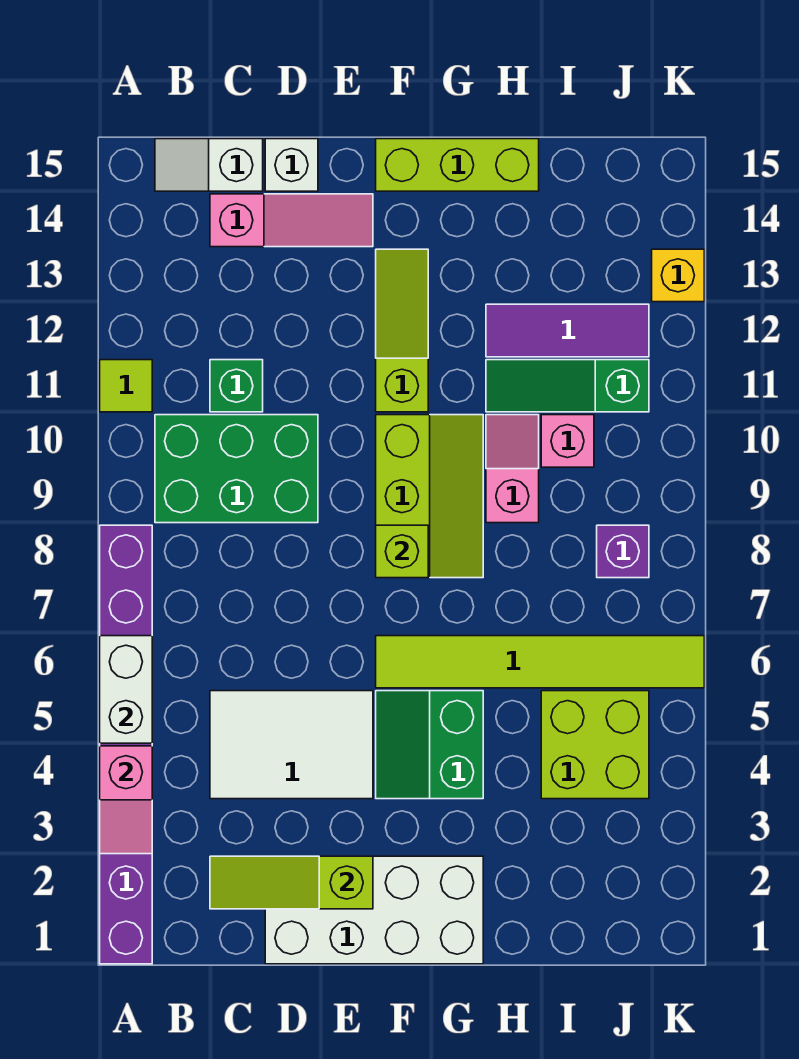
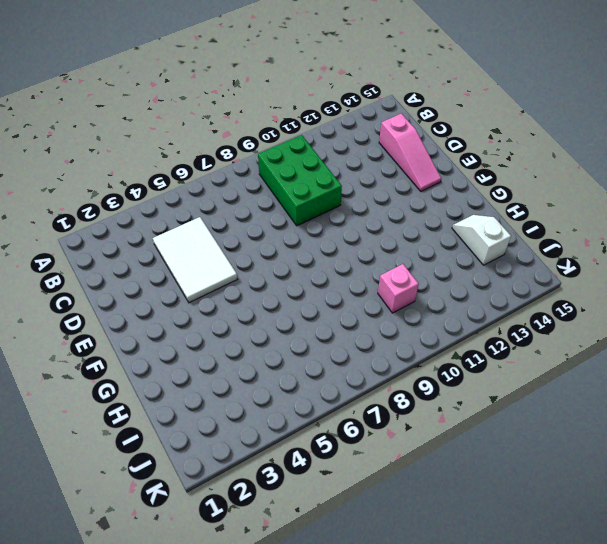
white slope H14:I14 level 1 top I -> white slope B15:C15 level 1 top C
none -> purple brick A1:A8 level 1
none -> lime tile A11 level 1
none -> green brick C11 level 1

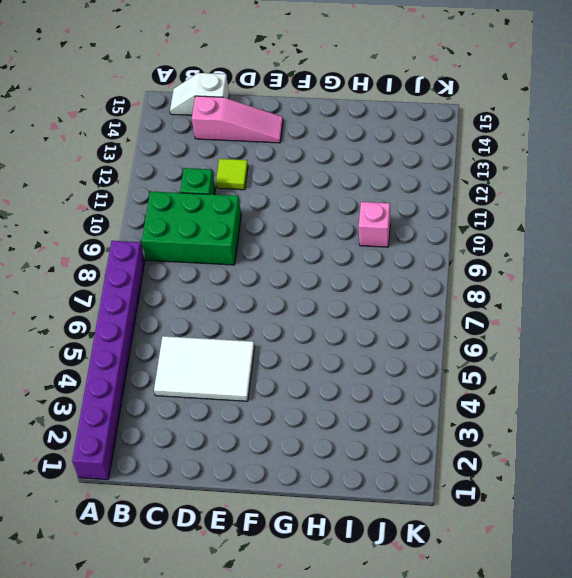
lime tile D12 level 1 -> lime tile A11 level 1
none -> white brick D1:G2 level 1
none -> white brick D15 level 1
none -> green slope F4:G5 level 1 top G

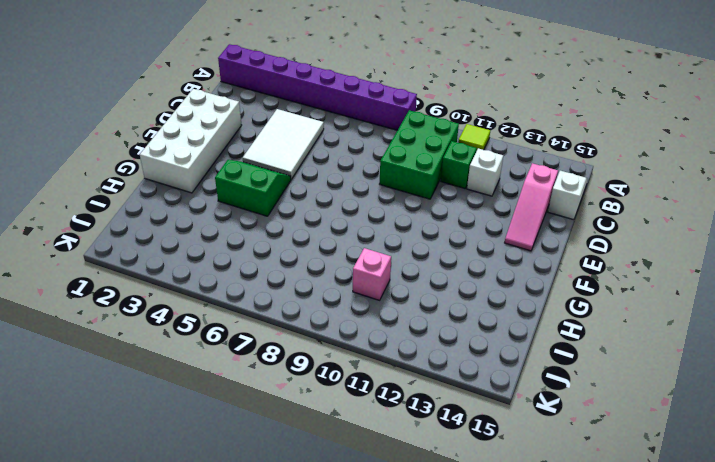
white brick C12 level 1 -> white brick D15 level 1
none -> lime tile F6:K6 level 1
none -> lime slope F8:G10 level 1 top F
none -> lime slope F11:F13 level 1 top 11

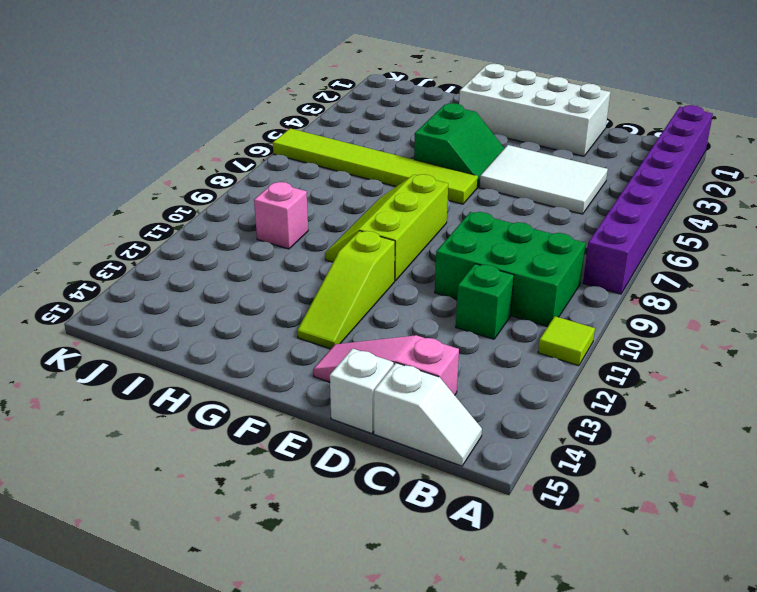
none -> lime brick F15:H15 level 1
none -> pink slope H9:H10 level 1 top 9
none -> green slope H11:J11 level 1 top J

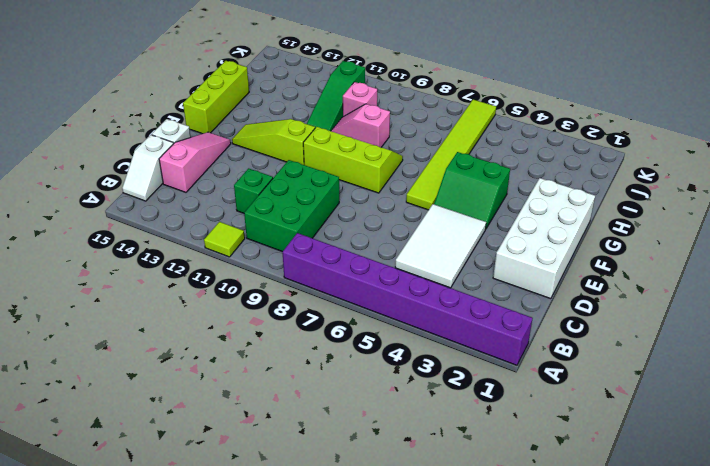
none -> purple tile H12:J12 level 1
none -> lime brick I4:J5 level 1
none -> purple brick J8 level 1

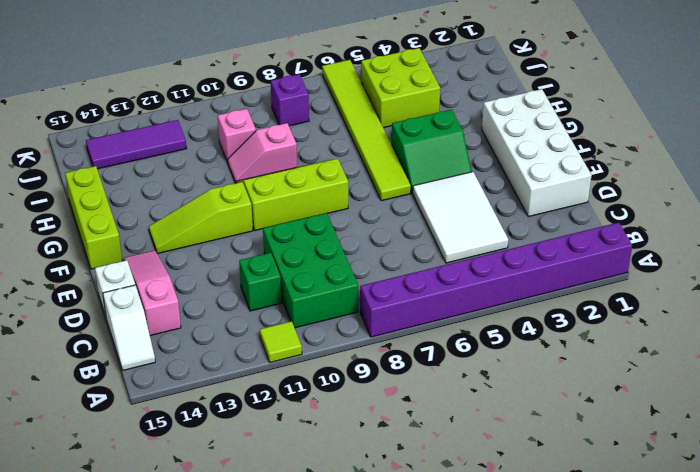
purple tile J12:J14 level 1 -> purple tile H12:J12 level 1
none -> green slope H11:J11 level 1 top J
none -> yellow brick K13 level 1
none -> pink slope A3:A4 level 2 top 4

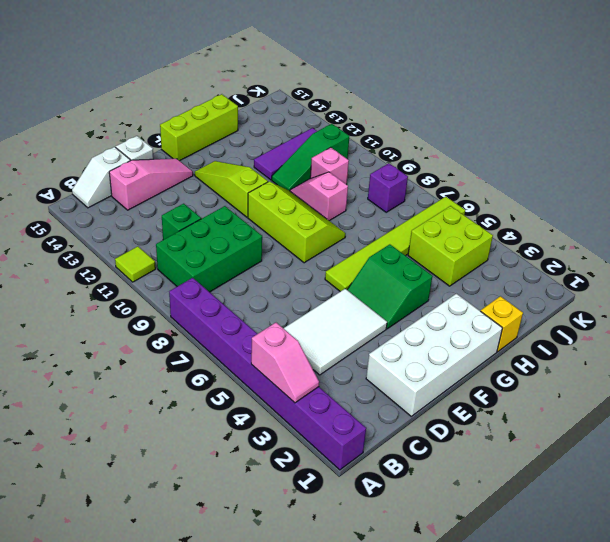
yellow brick H1 level 1 -> yellow brick K13 level 1
none -> white brick A5:A6 level 2
none -> lime slope C2:E2 level 2 top E
none -> lime brick F8 level 2

